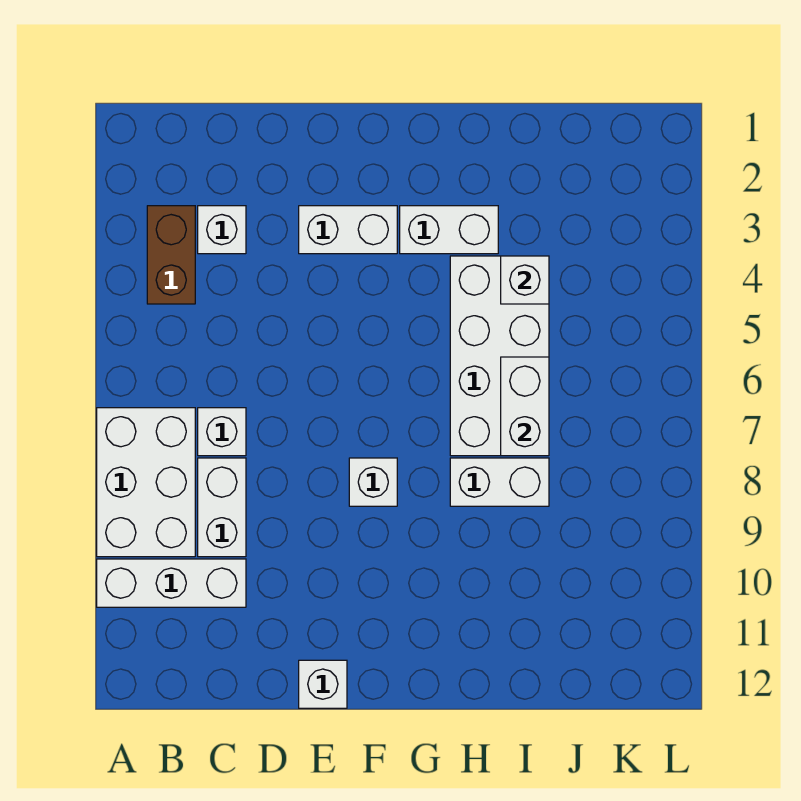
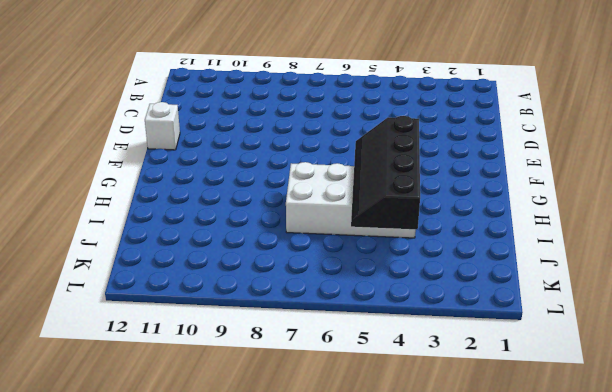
black slope G4:J5 level 2 top 4 -> white brick I4 level 2
none -> white brick A7:B9 level 1
none -> white brick A10:C10 level 1
none -> brown brick B3:B4 level 1

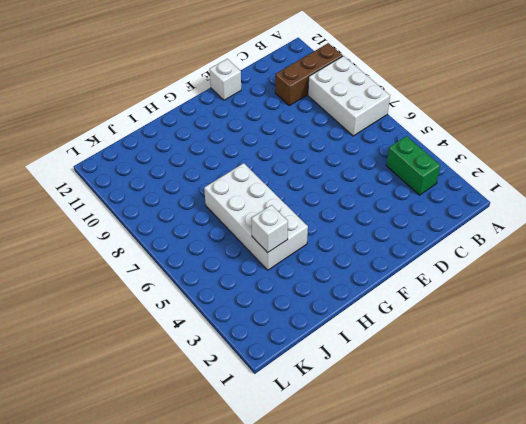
brown brick A10:C10 level 1 -> white brick A10:C10 level 1
green brick B3:B4 level 1 -> brown brick B3:B4 level 1
none -> white brick C3 level 1
none -> white brick C7 level 1
none -> white brick C8:C9 level 1

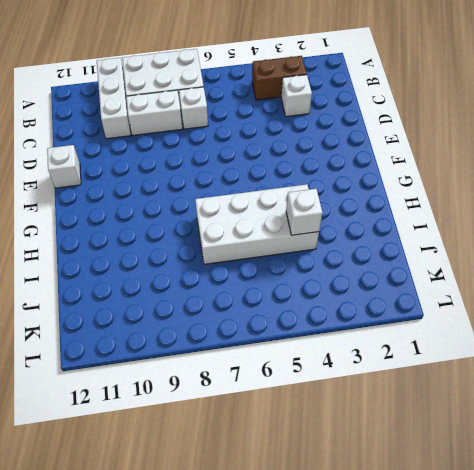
none -> white brick E3:F3 level 1
none -> white brick F8 level 1
none -> white brick G3:H3 level 1

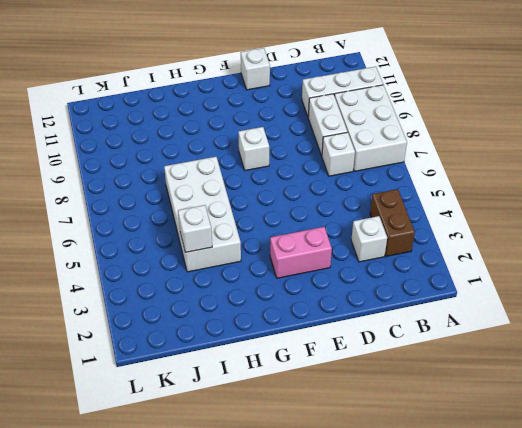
pink brick E3:F3 level 1 -> white brick E3:F3 level 1
none -> white brick G3:H3 level 1
none -> white brick H8:I8 level 1
none -> white brick I6:I7 level 2

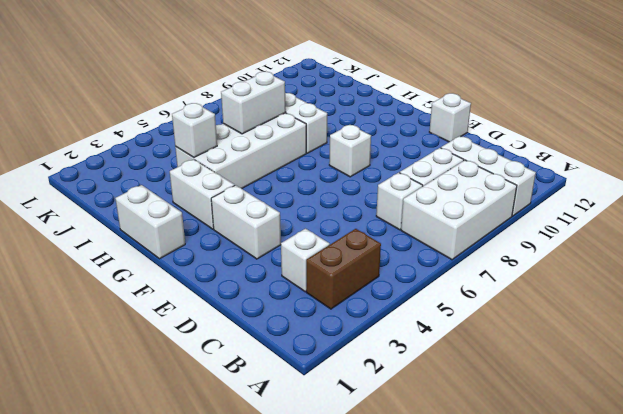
white brick G1:H1 level 1 -> none

